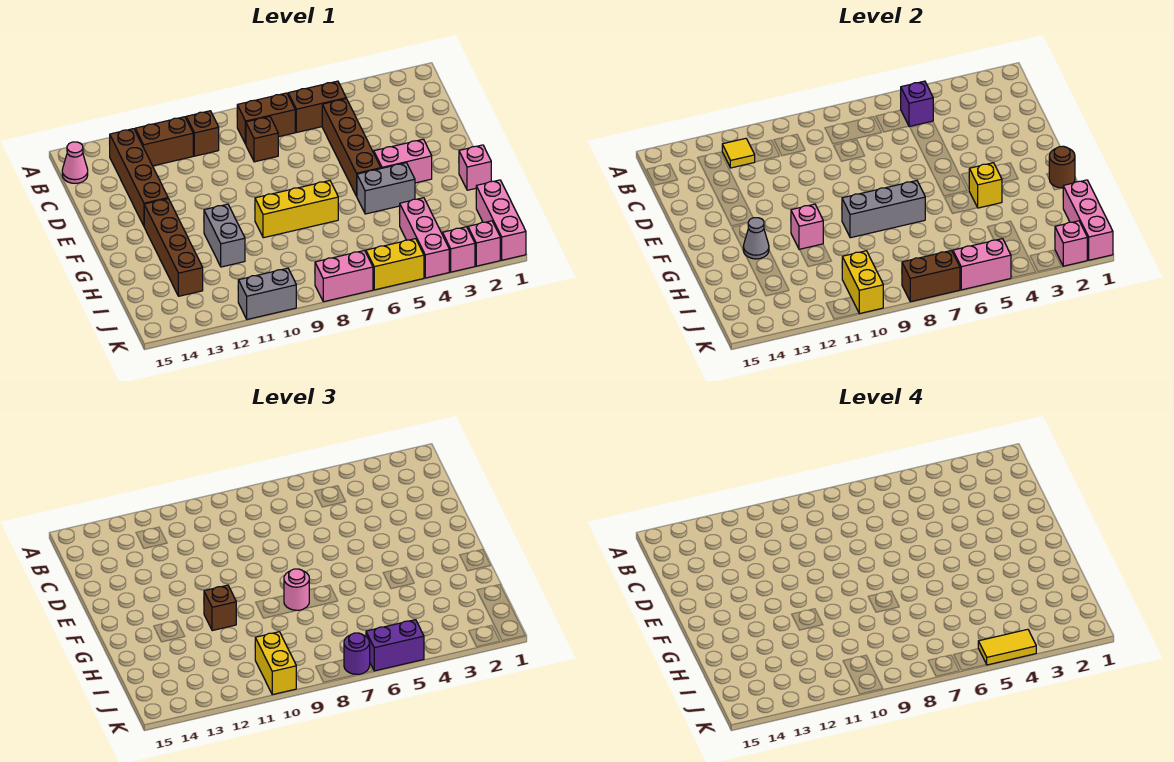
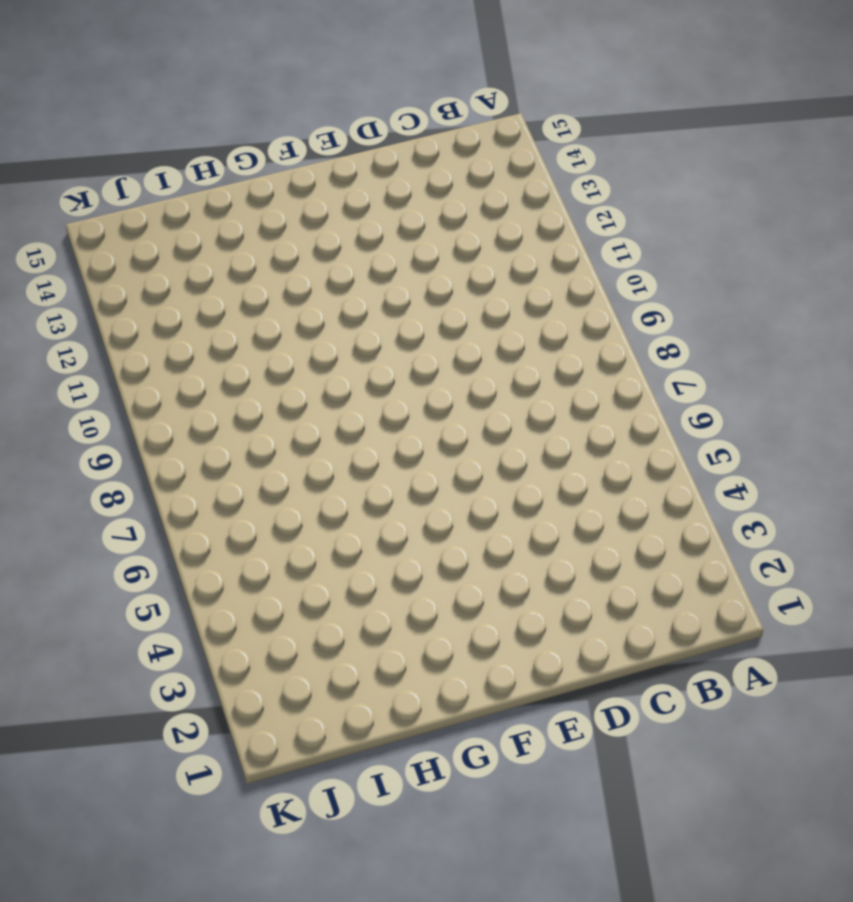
none -> brown brick B5:B6 level 1
none -> brown brick B7:B8 level 1
none -> brown brick B10 level 1
none -> brown brick B11:B12 level 1

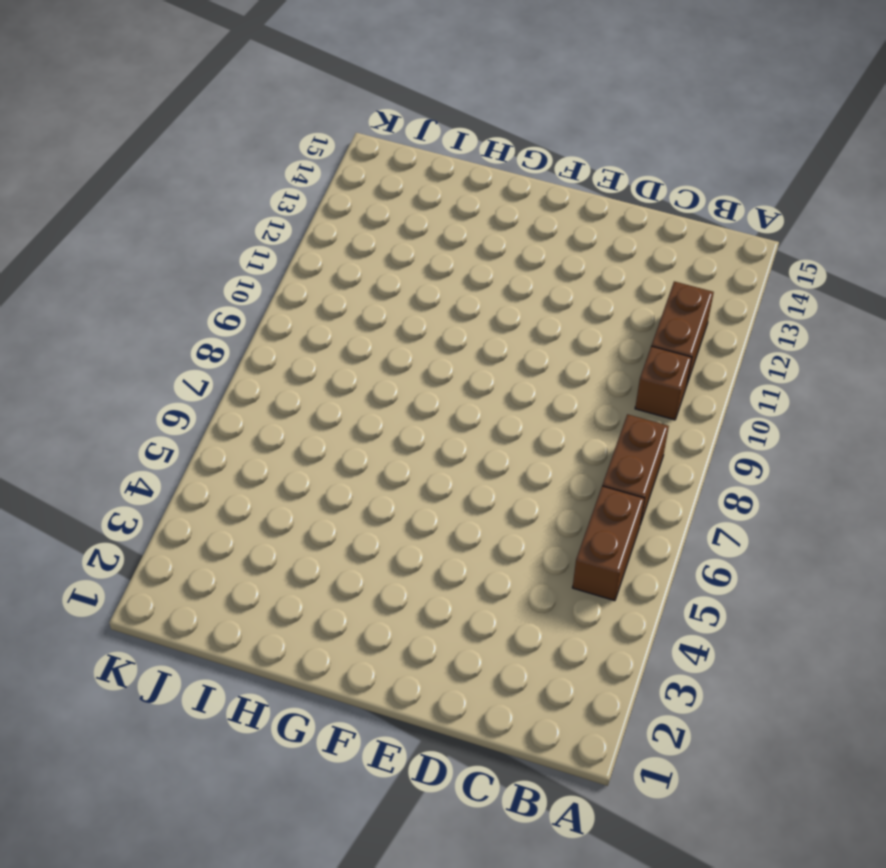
none -> brown brick B13:E13 level 1
none -> pink cone B15 level 1
none -> brown brick C5:F5 level 1
none -> brown brick C8 level 1

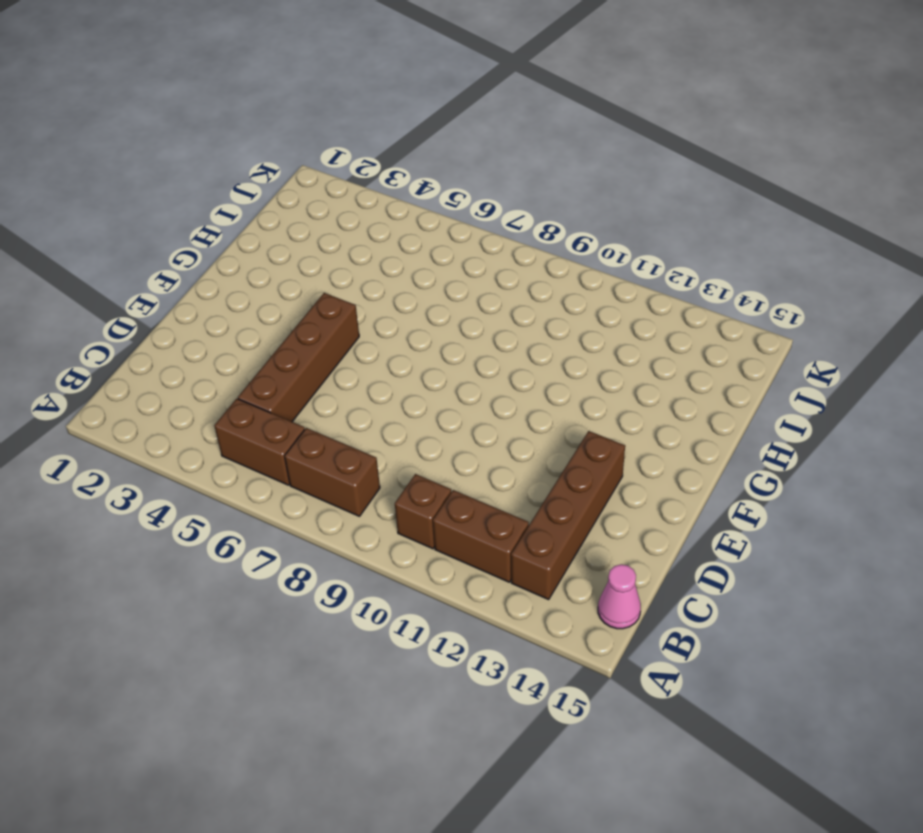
none -> brown brick C8 level 1
none -> pink brick F3:F4 level 1
none -> brown brick F13:I13 level 1
none -> pink brick G1 level 1

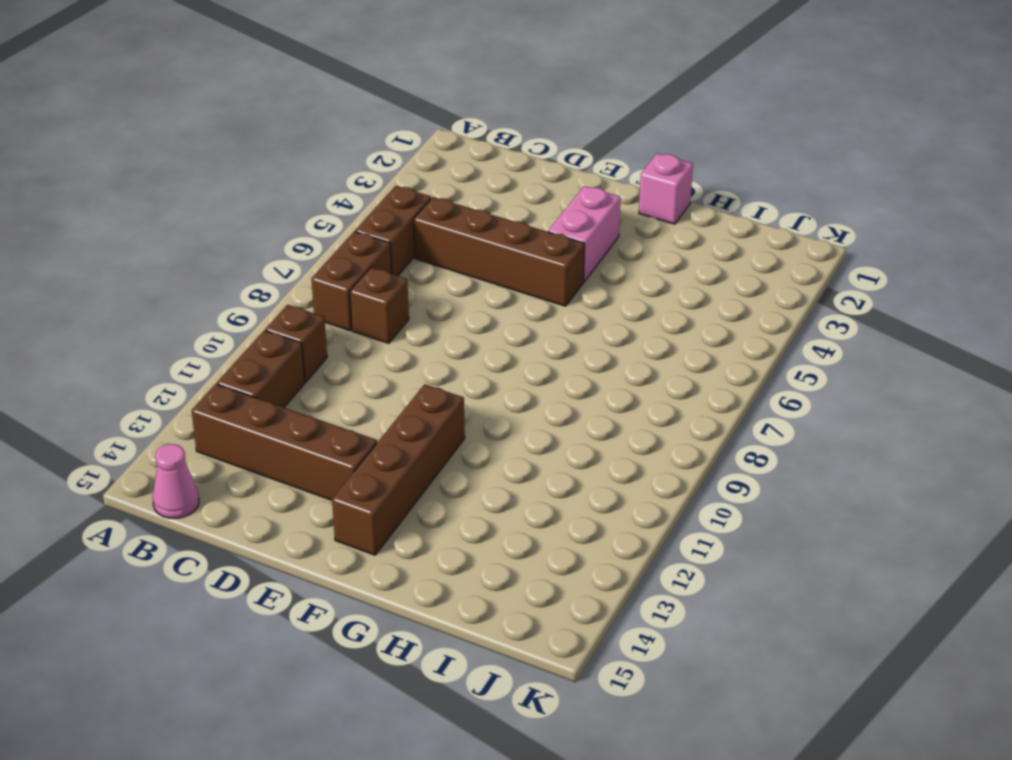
brown brick F11:F14 level 1 -> brown brick F13:I13 level 1
none -> grey brick G4:G5 level 1
none -> yellow brick G7:G9 level 1
none -> grey brick G11:H11 level 1
none -> pink brick I1:K1 level 1

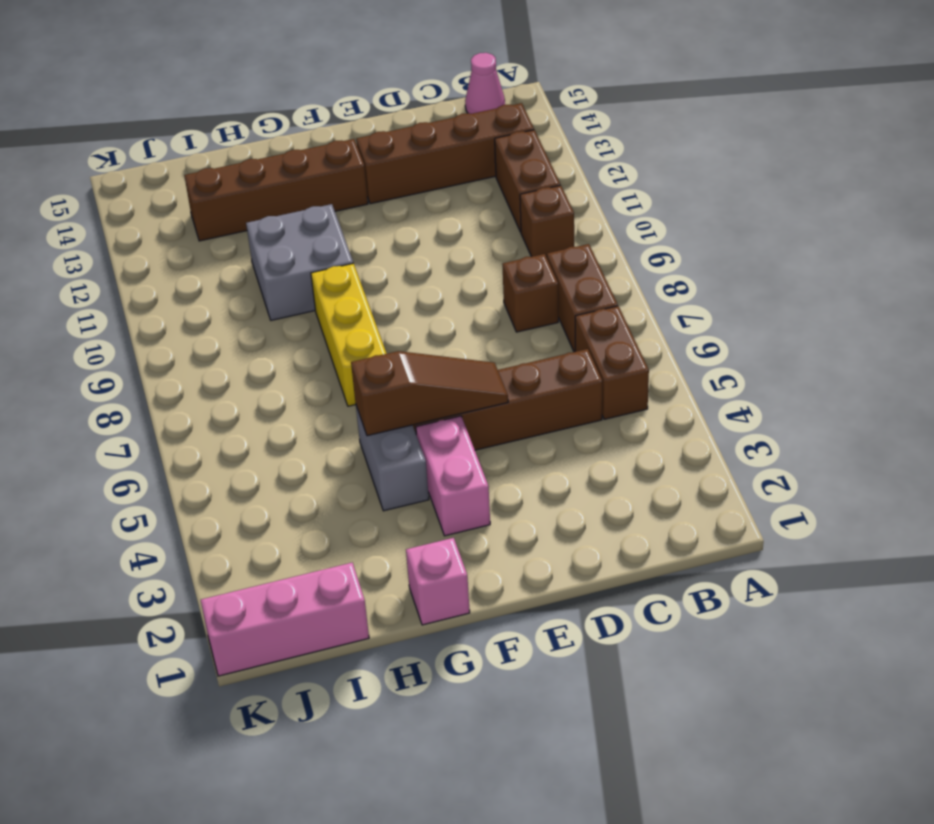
brown slope E5:G5 level 2 top G -> none
grey brick G10:H11 level 1 -> grey brick G11:H11 level 1
none -> pink brick I4:K4 level 1
none -> pink brick K2 level 1
none -> pink brick K3 level 1
none -> yellow brick K5:K6 level 1

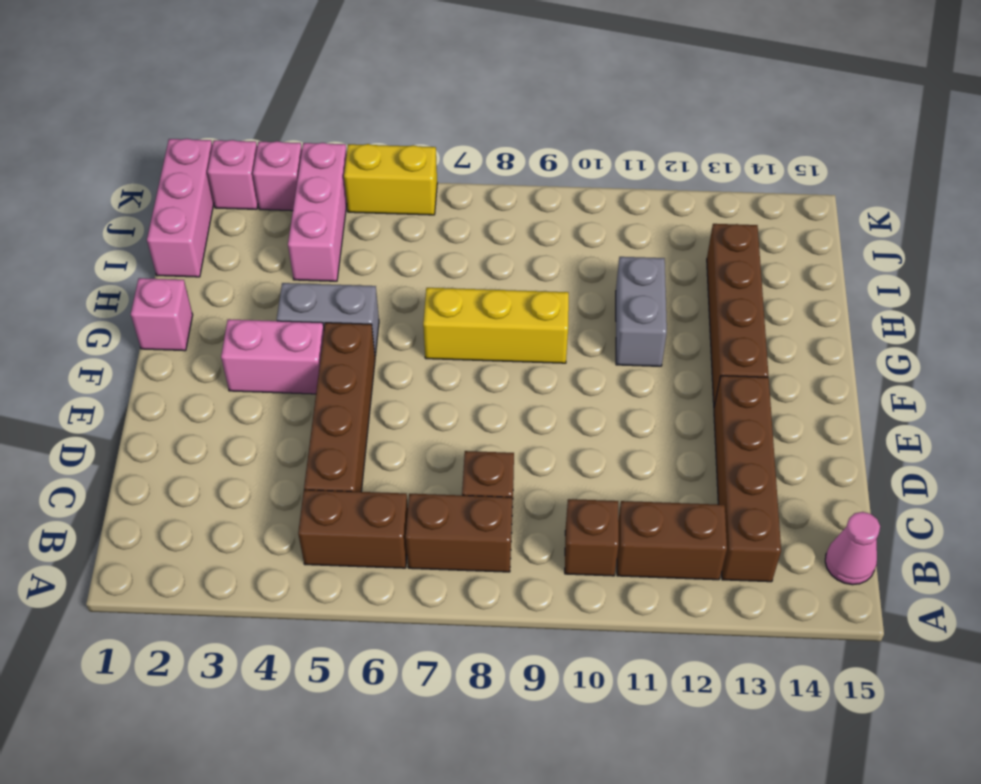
none -> pink brick K7:K8 level 1
none -> grey brick K10:K11 level 1
none -> purple brick B5 level 2
none -> yellow tile B12 level 2

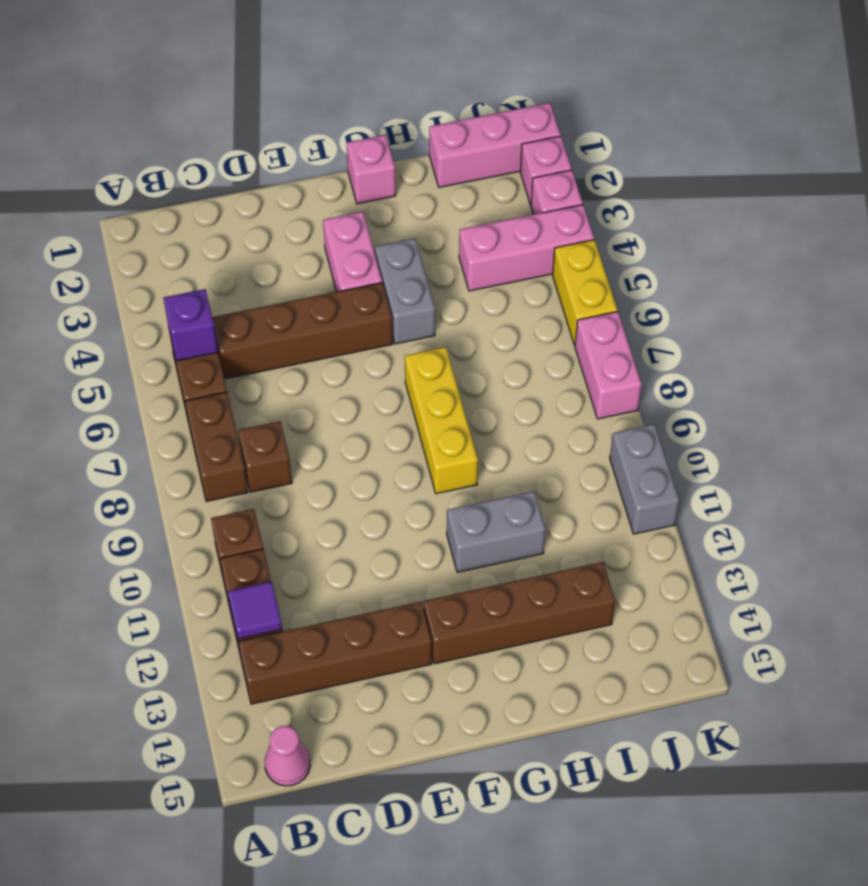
purple tile B12 level 2 -> yellow tile B12 level 2
none -> brown round brick G1 level 2
none -> yellow brick G4 level 2
none -> grey brick G7:G9 level 2
none -> pink brick G11 level 2

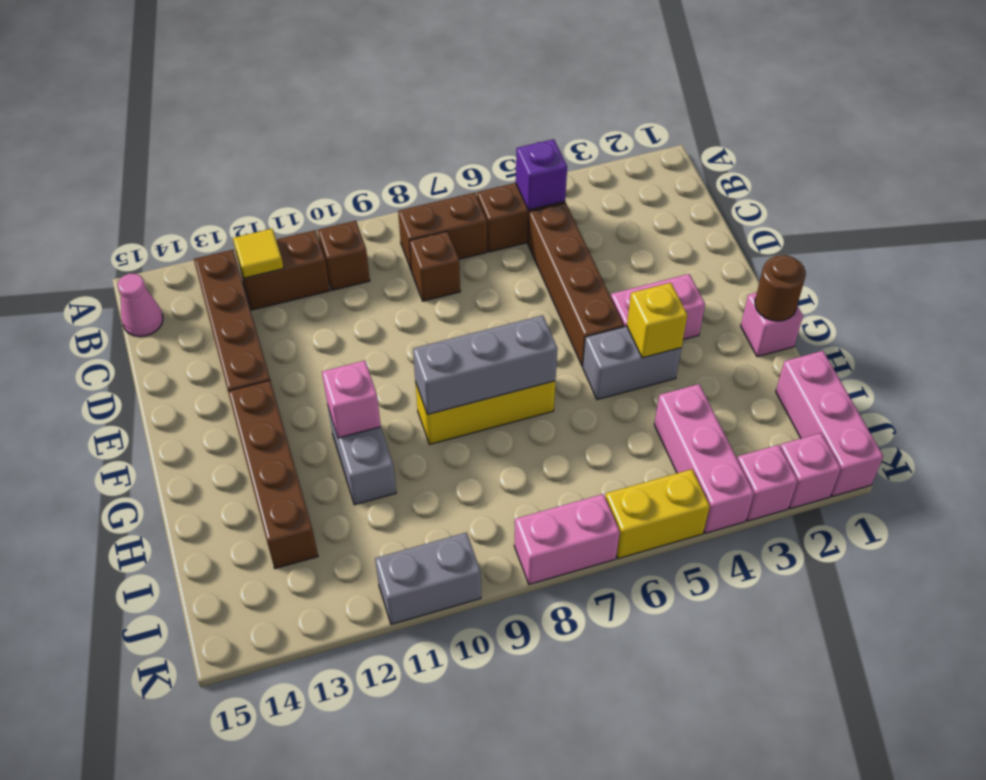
none -> grey cone G13 level 2
none -> pink brick I1:K1 level 2
none -> yellow brick J10:K10 level 2
none -> pink brick K2 level 2

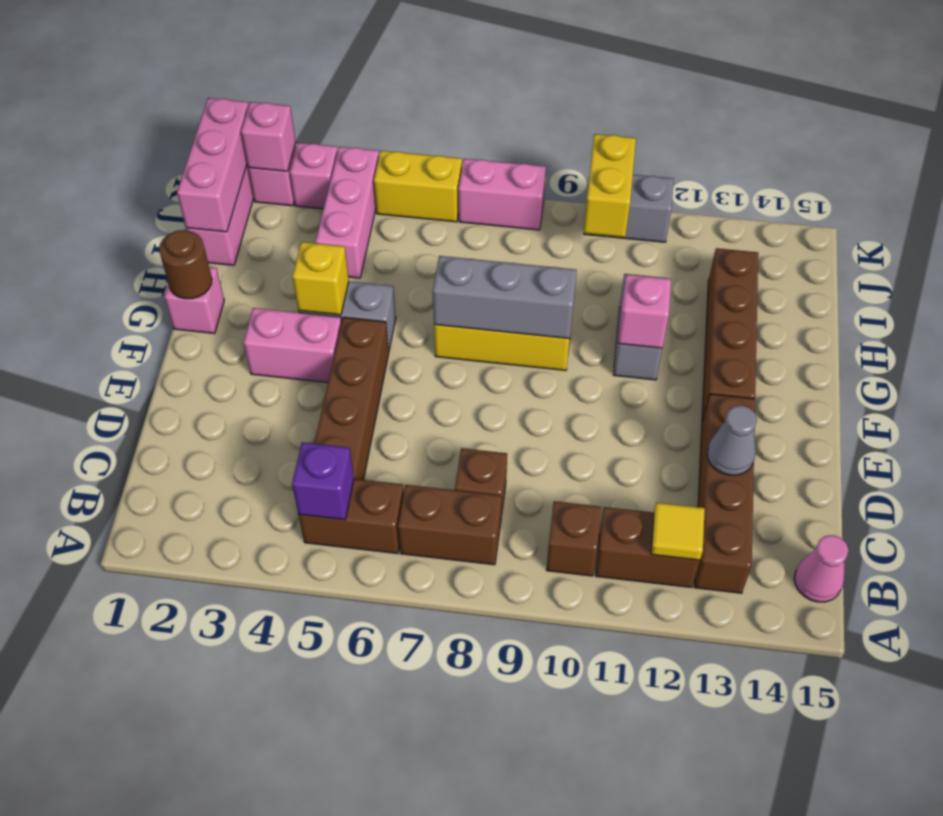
grey cone D13 level 2 -> grey cone G13 level 2
none -> pink brick K5:K6 level 2
none -> brown brick K7:K8 level 2
none -> pink round brick G8 level 3
none -> brown brick G11 level 3

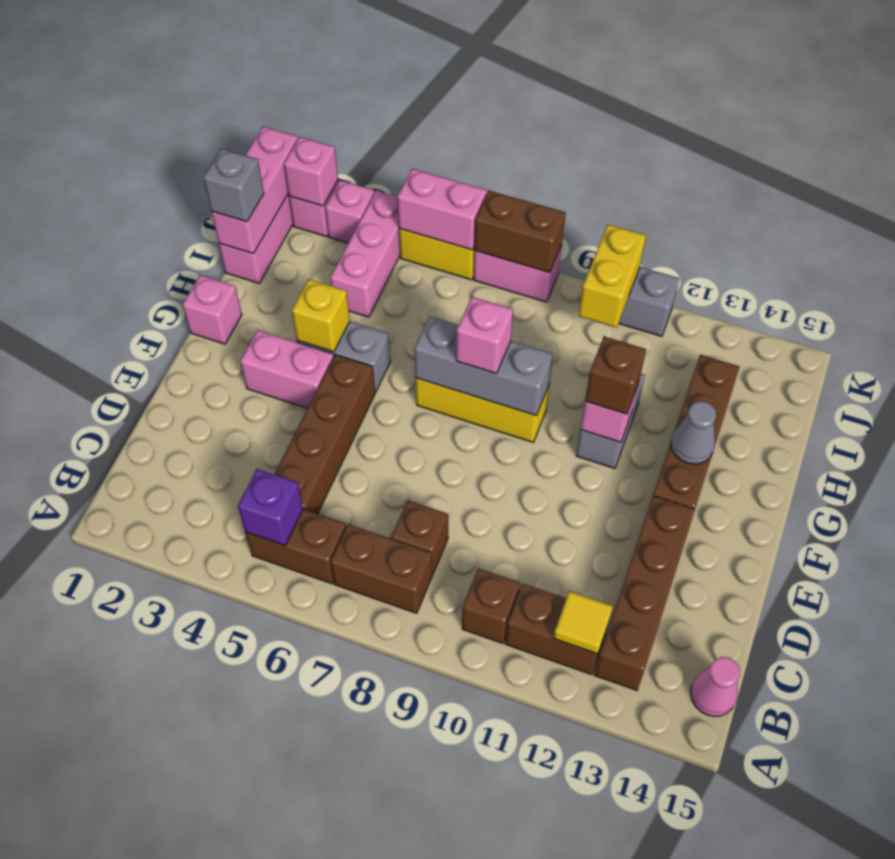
pink brick G8 level 3 -> pink round brick G8 level 3
grey brick I1 level 3 -> none
none -> brown round brick G1 level 2
none -> yellow brick J10:K10 level 3
none -> purple brick K5:K6 level 3
none -> purple round brick K7 level 3

